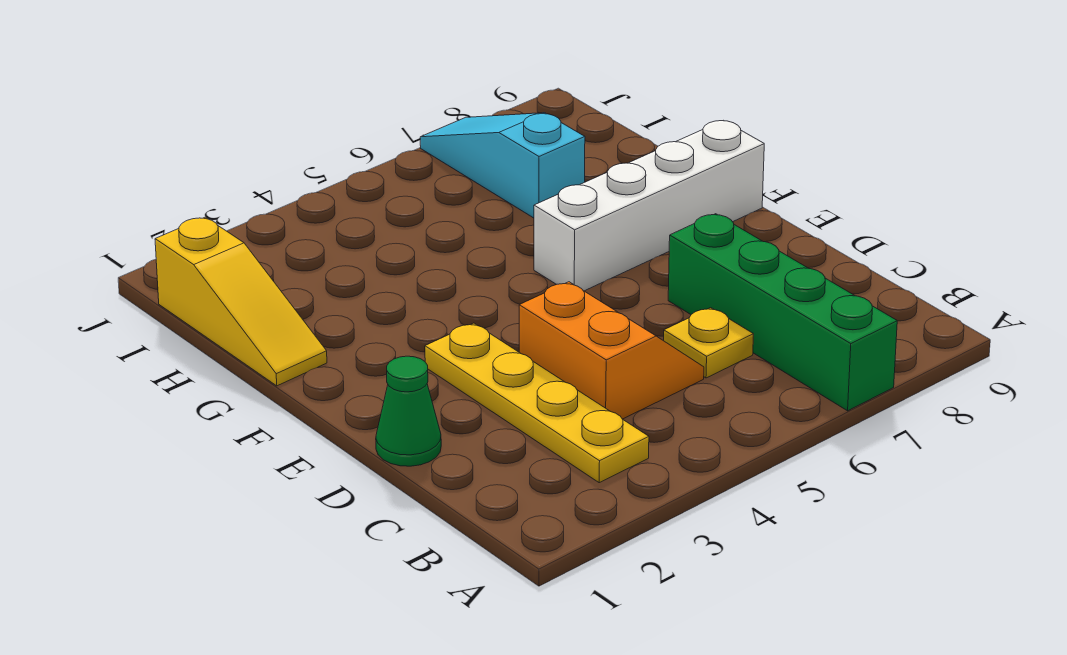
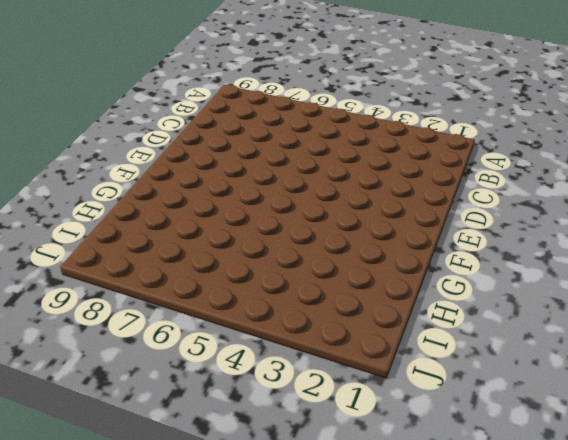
none -> green brick A7:D7 level 1
none -> yellow plate B3:E3 level 1

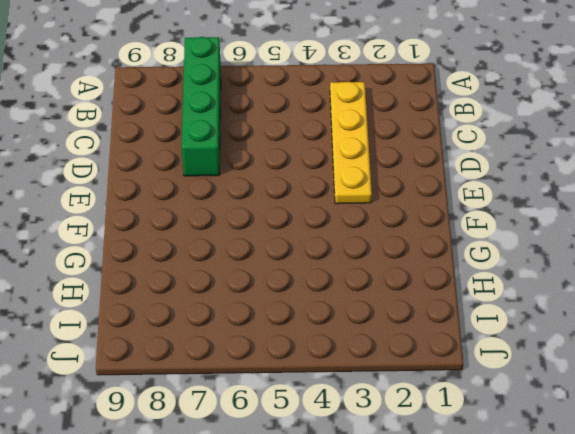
none -> orange slope C4:D5 level 1 top 4
none -> yellow plate C6 level 1

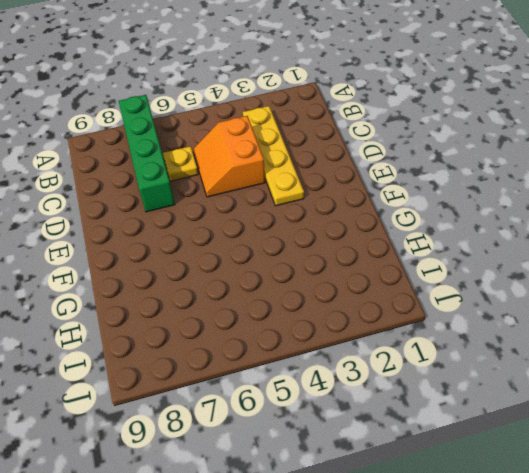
none -> green cone D1 level 1
none -> white brick F6:F9 level 1

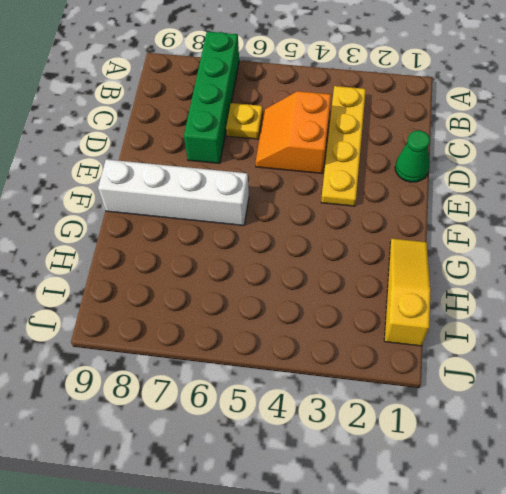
none -> cyan slope H7:J7 level 1 top H

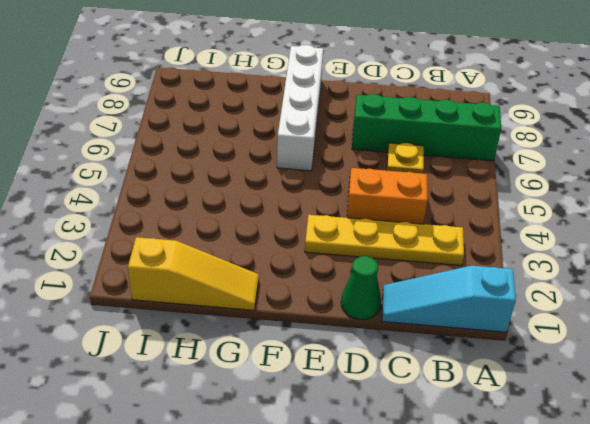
cyan slope A1:C1 level 1 top A -> cyan slope H7:J7 level 1 top H

